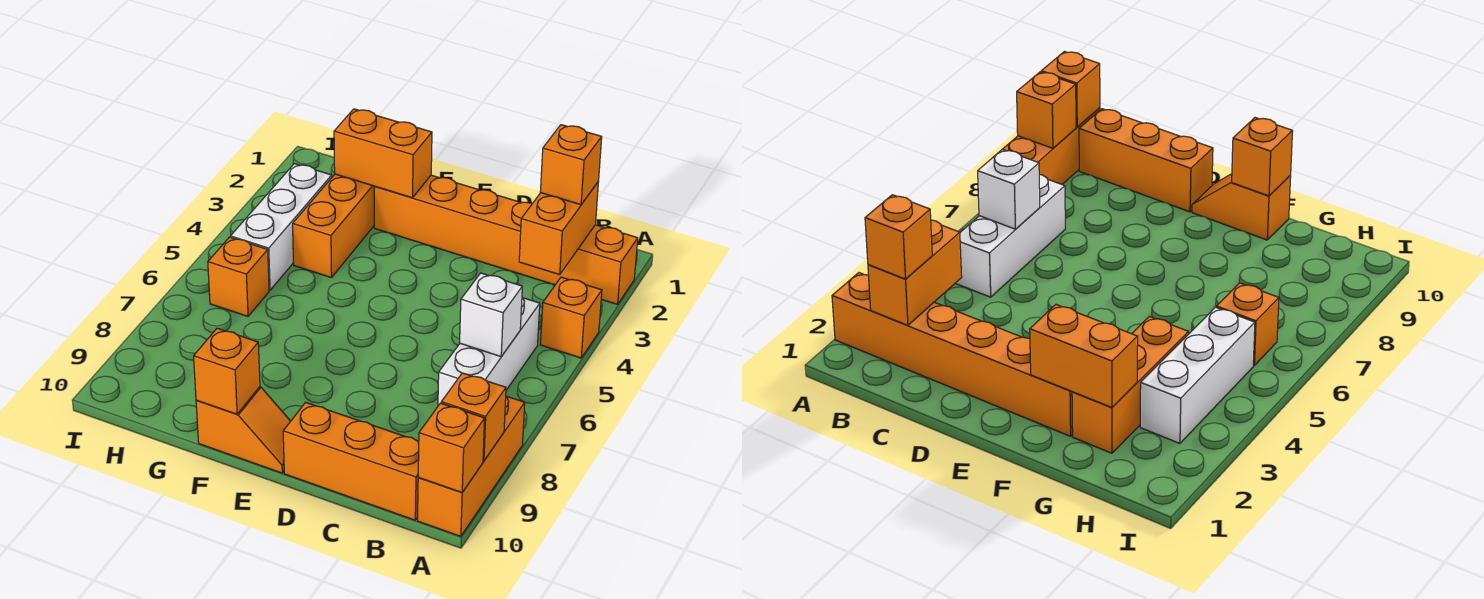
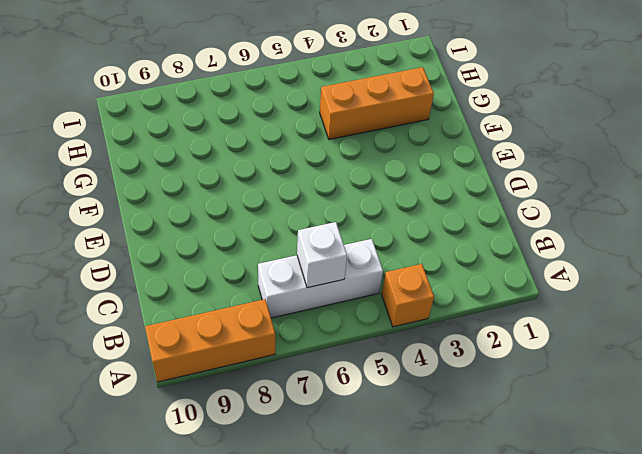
none -> orange brick A2:F2 level 1
none -> orange brick B10:D10 level 1
none -> orange slope E10:F10 level 1 top F

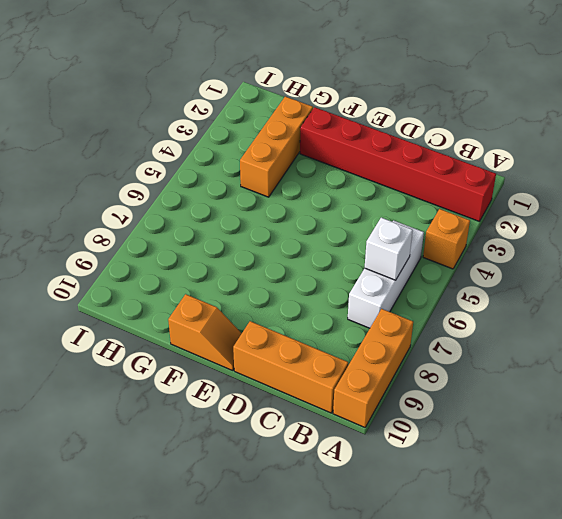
red brick A2:F2 level 1 -> orange brick A2:F2 level 1
none -> white brick H3:H5 level 1
none -> orange brick H6 level 1
none -> orange brick A9 level 2

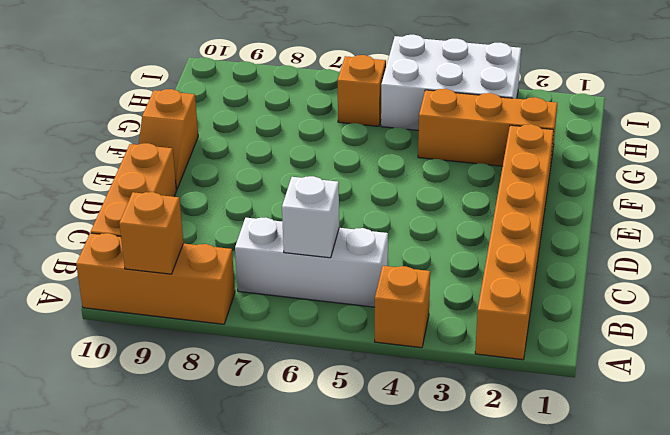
white brick H3:I5 level 1 -> white brick H3:H5 level 1
none -> orange brick A10 level 2
none -> orange brick B2:B3 level 2
none -> orange brick F2:G2 level 2

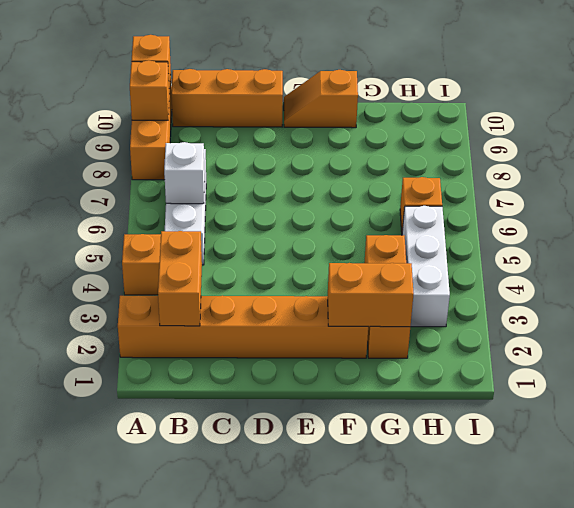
none -> orange brick F10 level 2
none -> orange brick B2 level 3

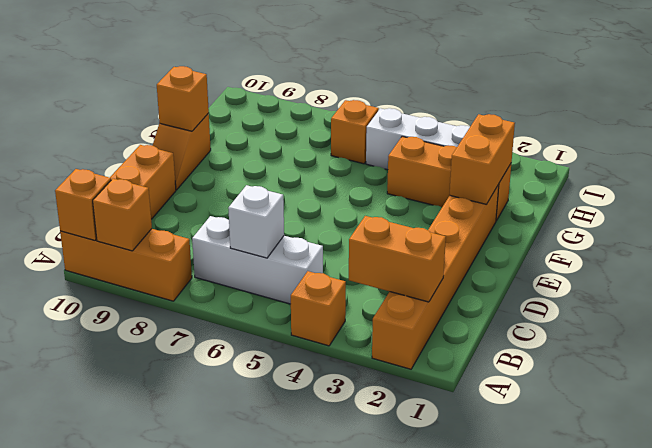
none -> orange brick B2 level 3

